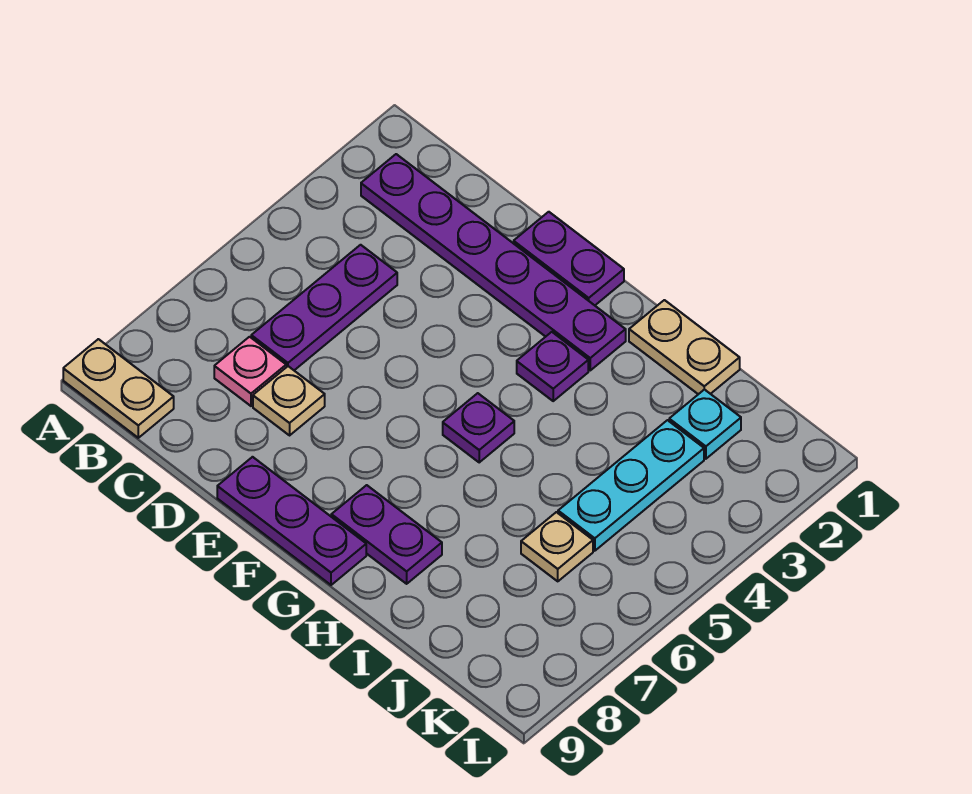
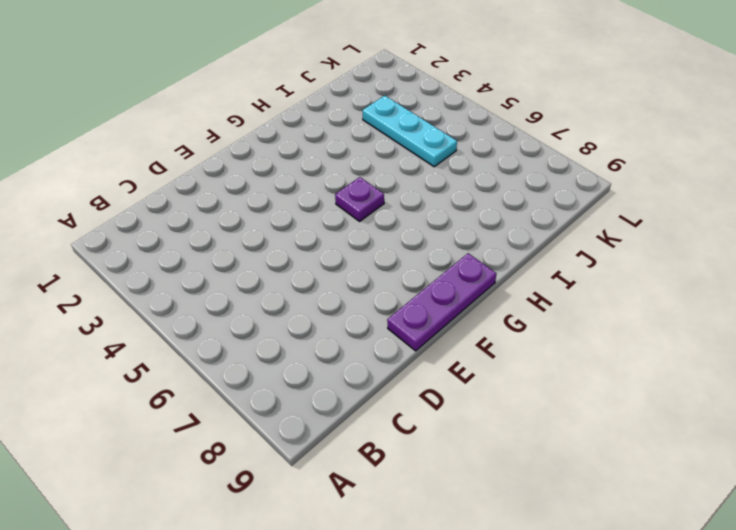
none -> tan plate A9:B9 level 1
none -> purple plate B2:G2 level 1
none -> purple plate C4:C6 level 1

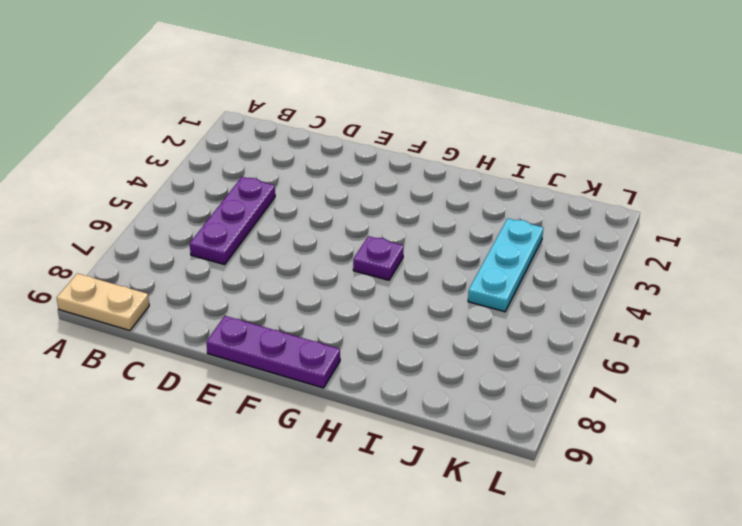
none -> purple plate B2:G2 level 1
none -> pink plate C7 level 1
none -> tan plate D7 level 1

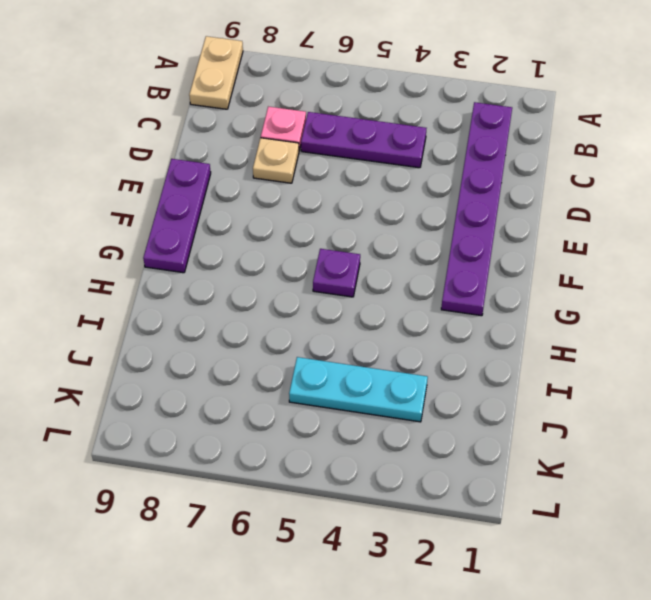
none -> purple plate E1:F1 level 1
none -> purple plate G3 level 1
none -> purple plate G8:H8 level 1

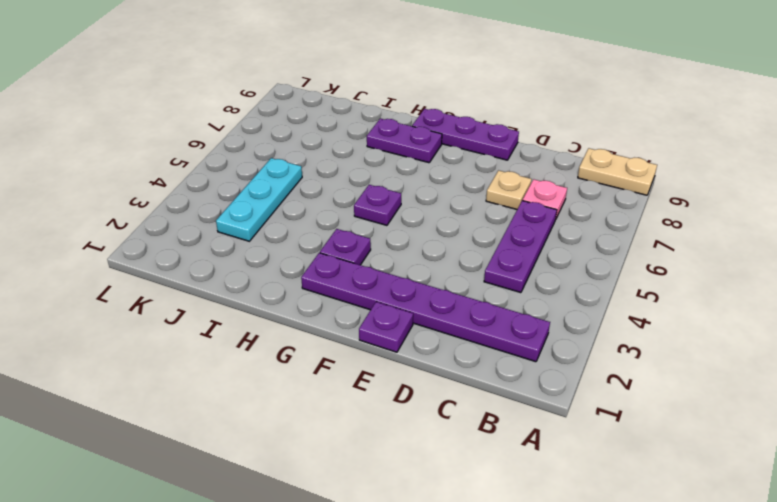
purple plate E1 level 1 -> purple plate E1:F1 level 1
none -> tan plate H1:I1 level 1
none -> cyan plate J2 level 1
none -> tan plate J6 level 1

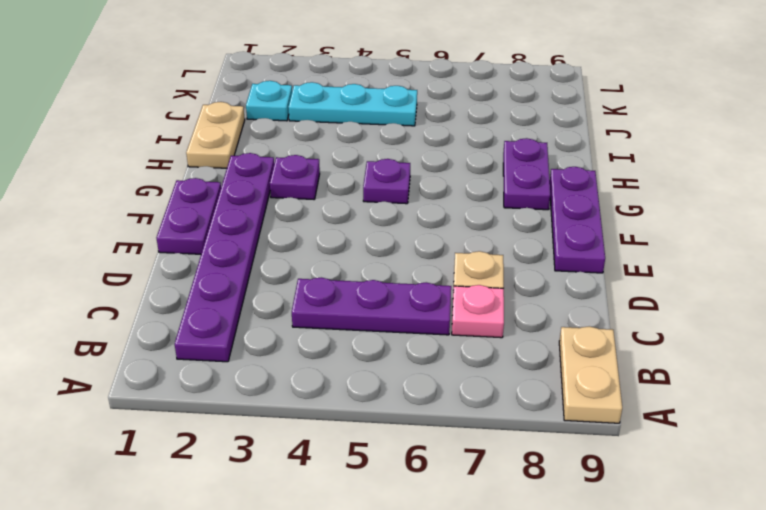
none -> tan plate J6 level 1

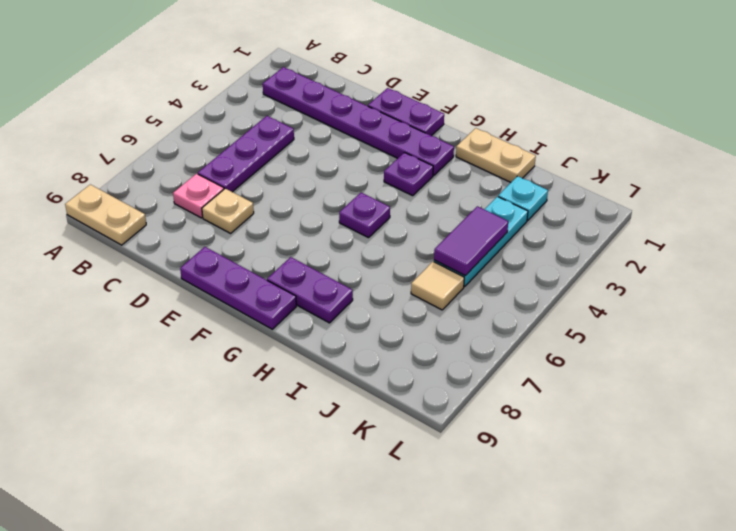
purple tile J4:J5 level 2 -> none
tan tile J6 level 1 -> tan plate J6 level 1

